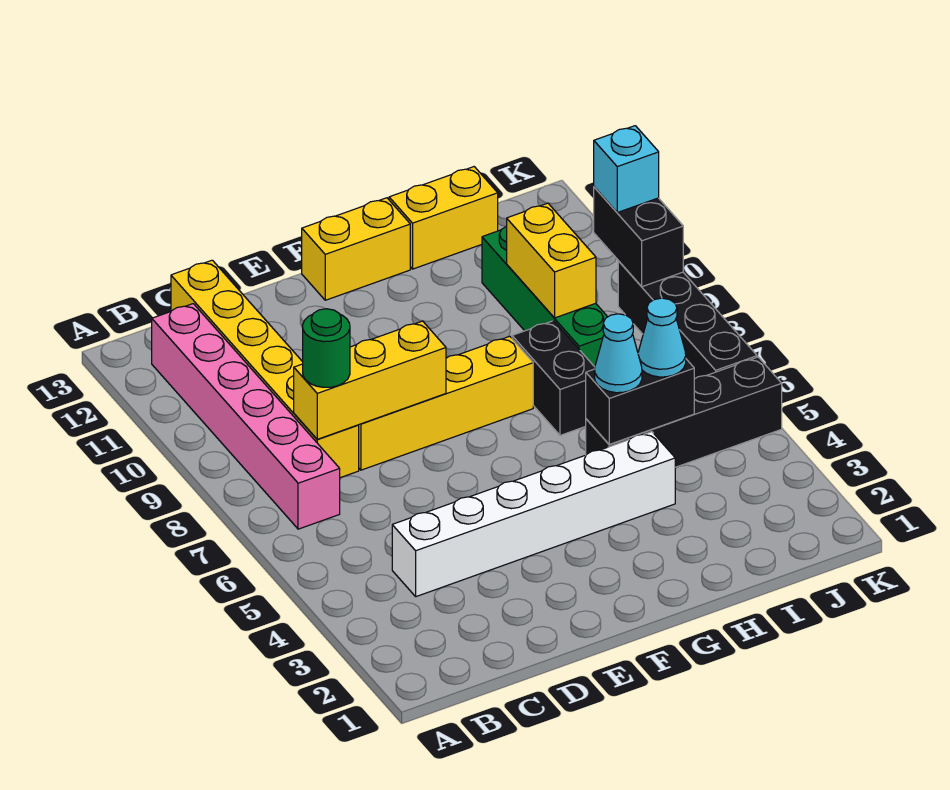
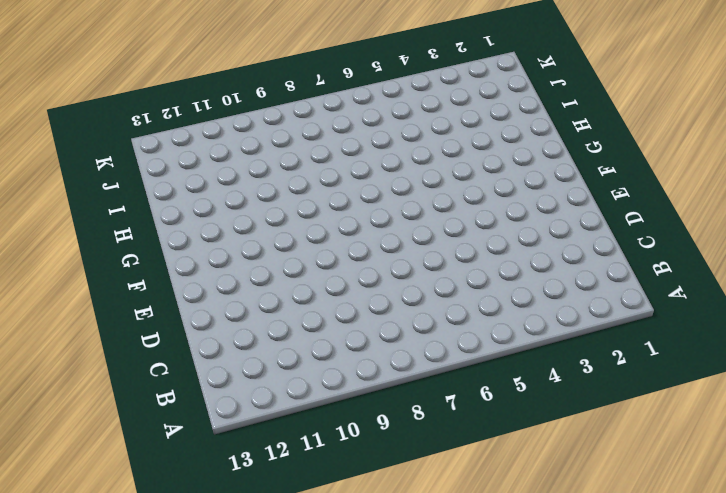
none -> pink brick B7:B12 level 1
none -> white brick C4:H4 level 1
none -> yellow brick C8:C13 level 1

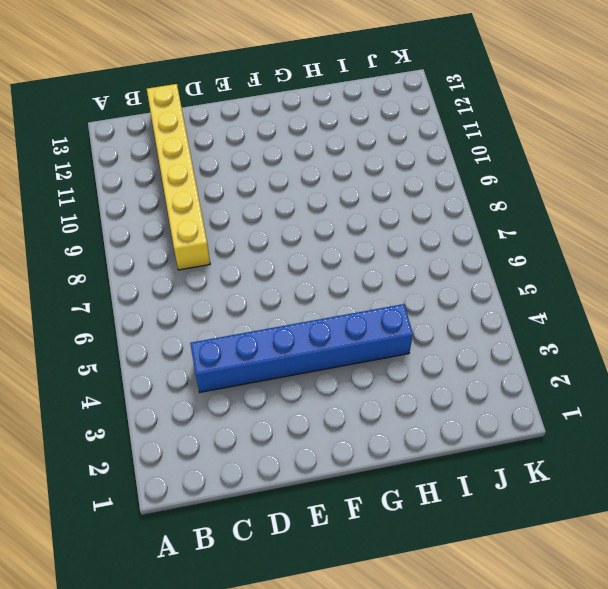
blue brick C4:H4 level 1 -> white brick C4:H4 level 1
none -> pink brick B7:B12 level 1
none -> yellow brick D8:G8 level 1
none -> yellow brick F13:G13 level 1

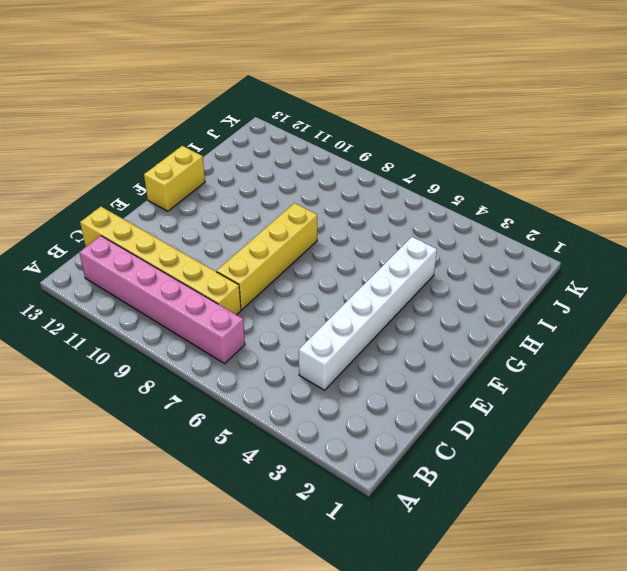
none -> black brick H5:K5 level 1
none -> black brick H7:H8 level 1
none -> yellow brick H13:I13 level 1

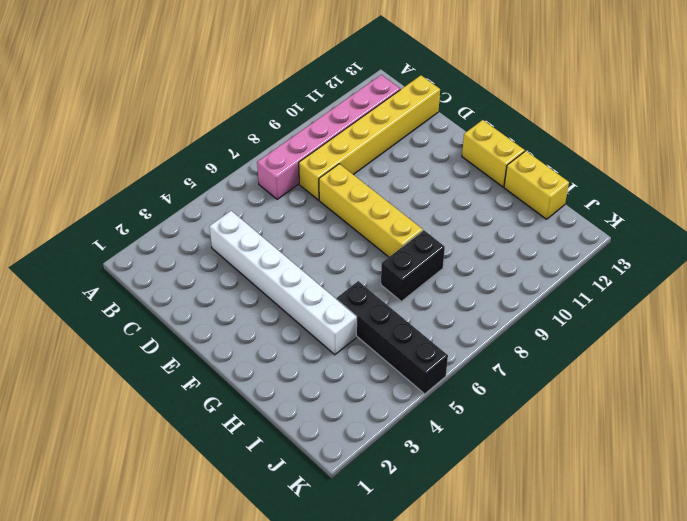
none -> green brick I8:I11 level 1
none -> black brick K6:K9 level 1
none -> yellow brick C8:E8 level 2

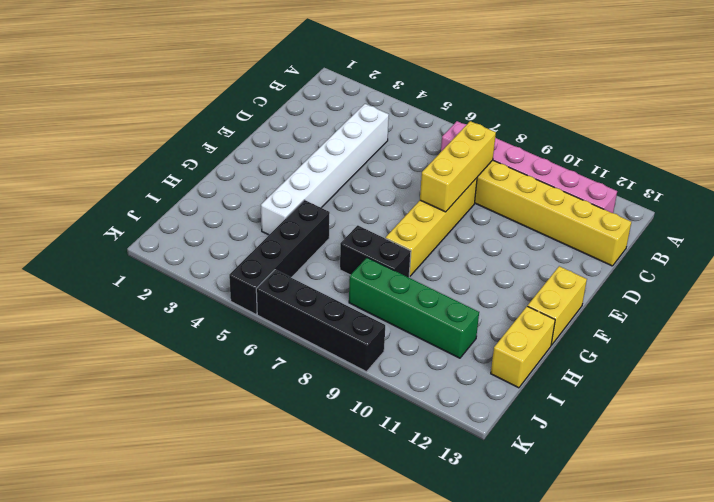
none -> black brick H5:I5 level 2
none -> yellow brick I9:I10 level 2
none -> black brick K9:K10 level 2

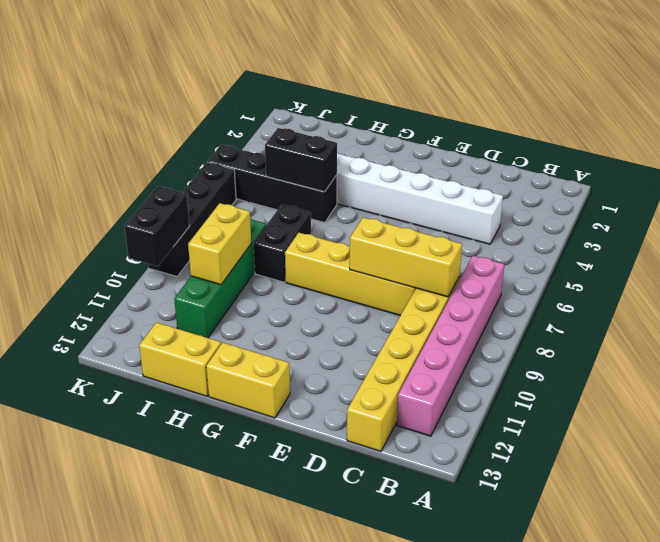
none -> green round brick C8 level 3
none -> cyan cone H5 level 3
none -> cyan cone I5 level 3

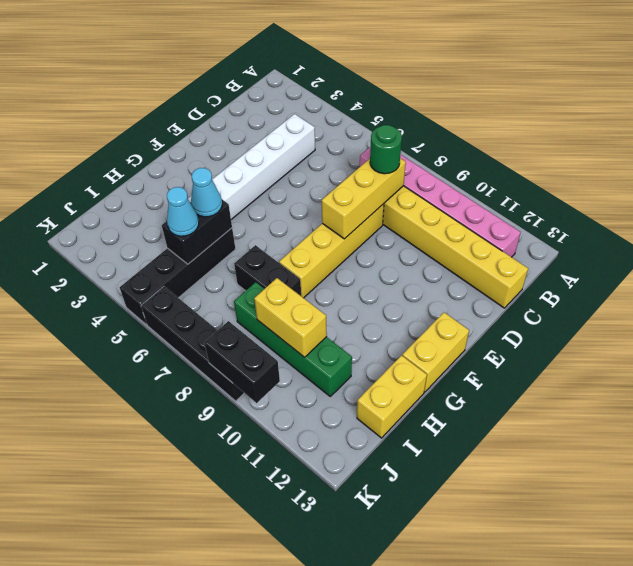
none -> cyan brick K10 level 3

